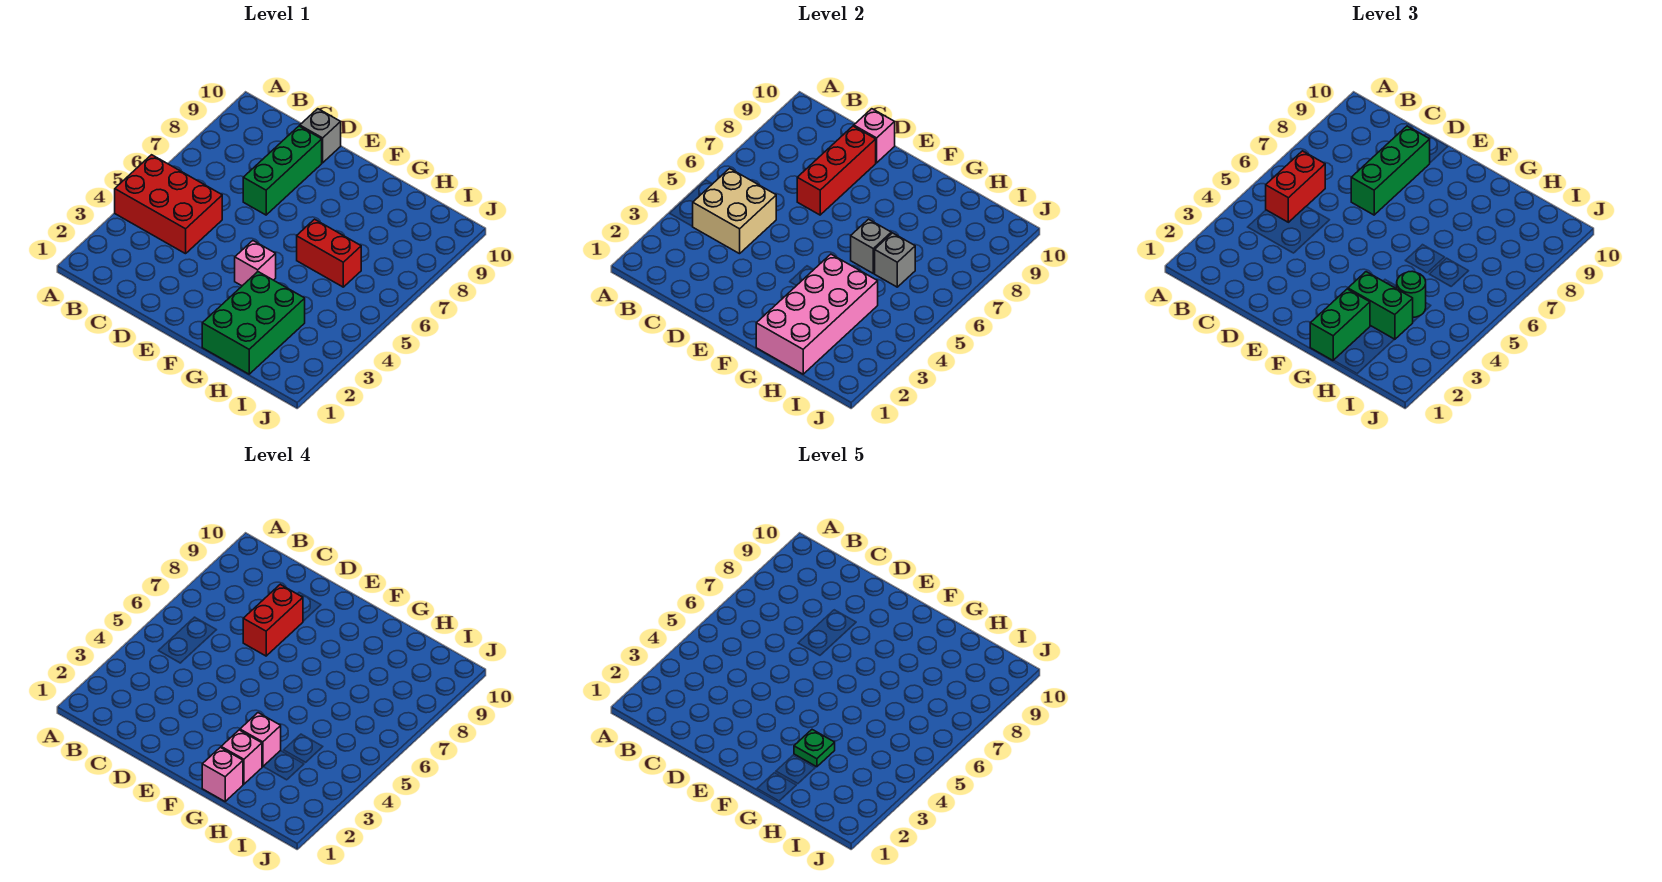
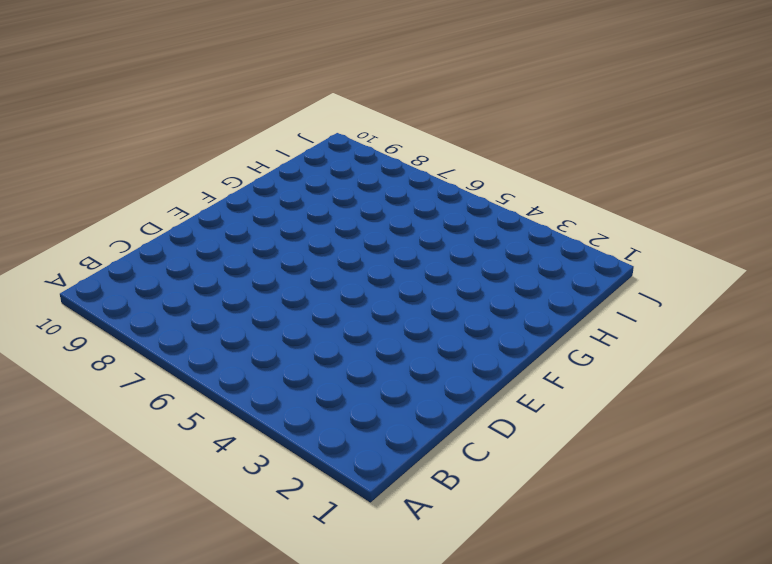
none -> red brick A4:C5 level 1
none -> green brick D7:D9 level 1
none -> grey brick D10 level 1

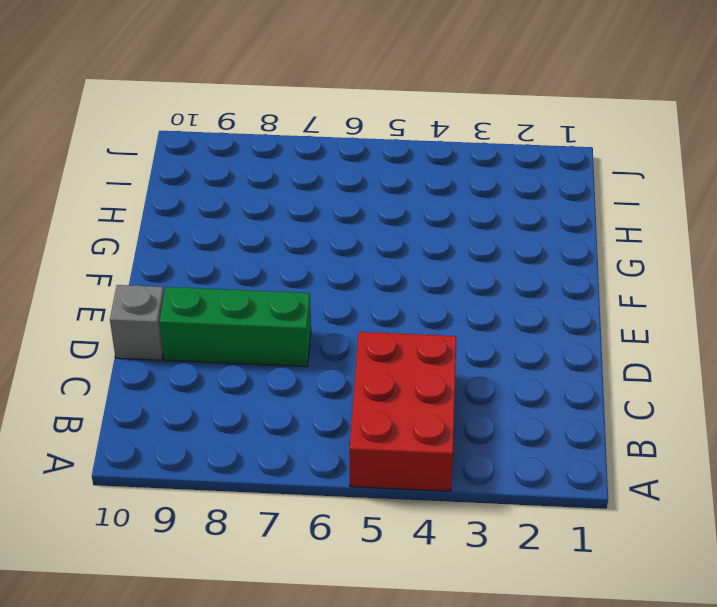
none -> pink brick F4 level 1
none -> green brick G1:H3 level 1
none -> red brick G6:H6 level 1

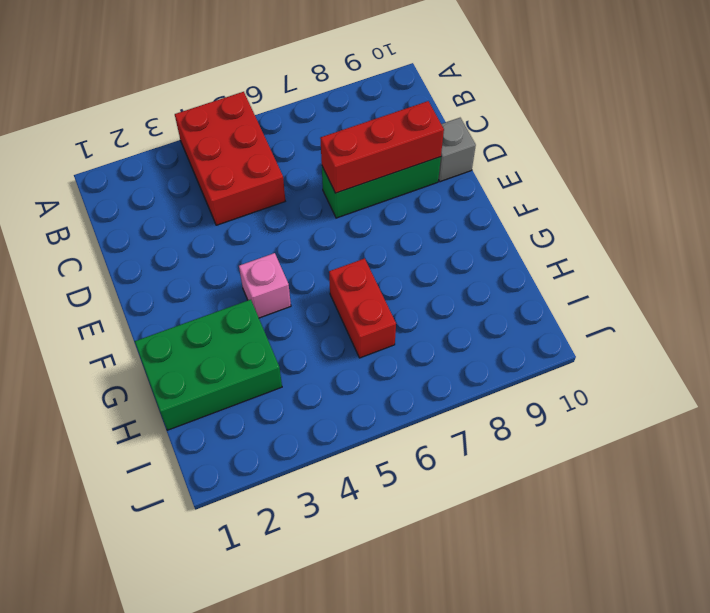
none -> tan brick B4:C5 level 2
none -> pink brick D10 level 2
none -> pink brick G1:H4 level 2

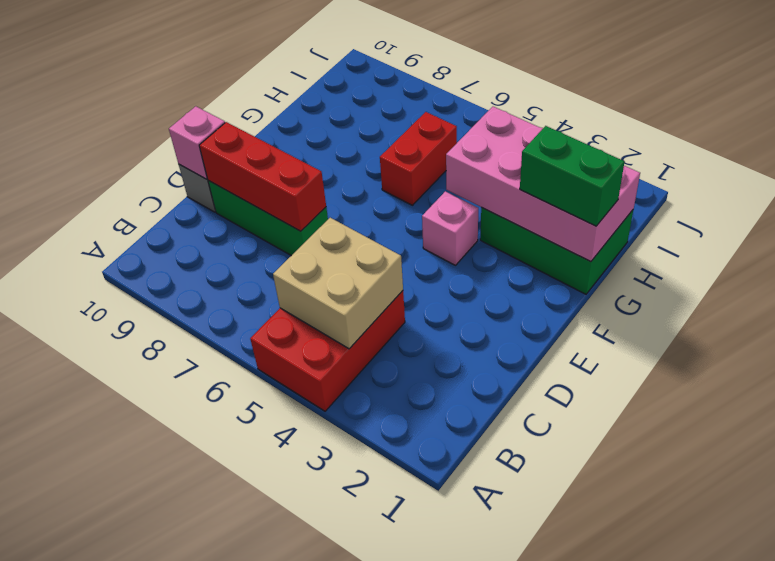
none -> grey brick G6 level 2
none -> grey brick H6 level 2
none -> red brick B5:B6 level 3

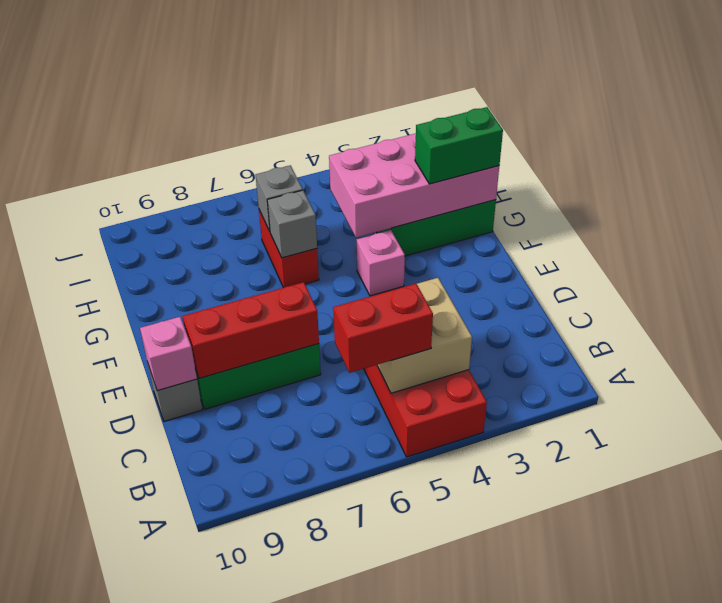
none -> green brick D7:D9 level 3
none -> green brick G3:H3 level 3
none -> green round brick H4 level 3

